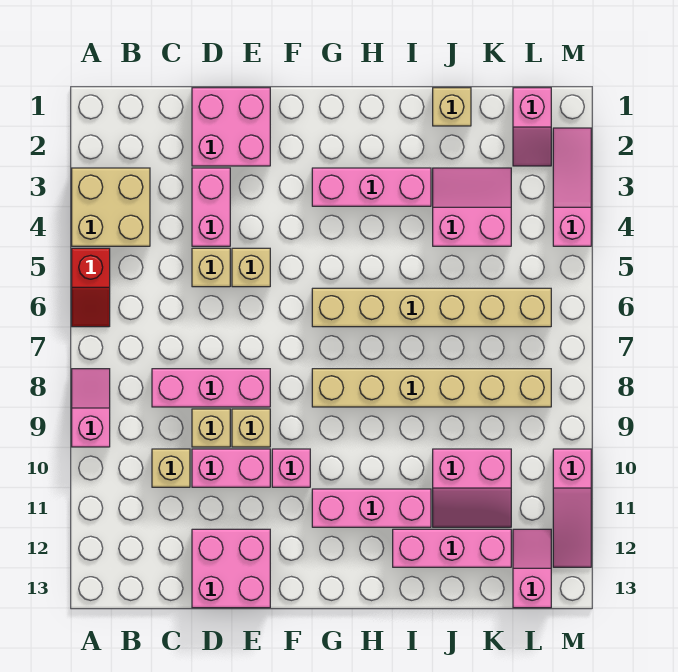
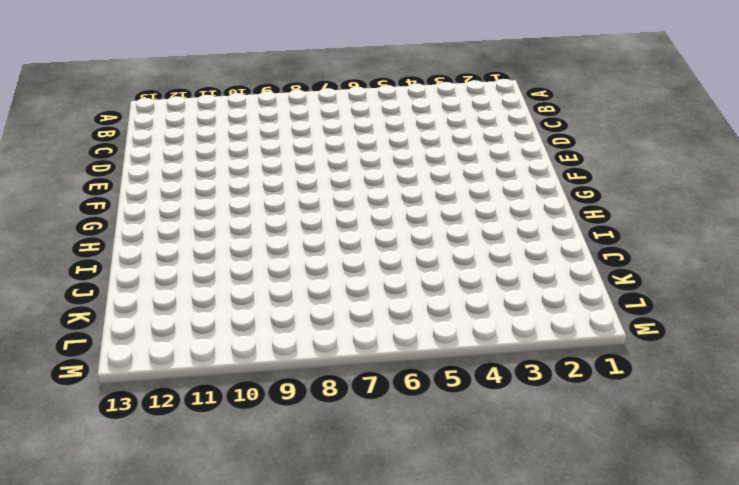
none -> tan brick A3:B4 level 1
none -> red slope A5:A6 level 1 top 5
none -> pink slope A8:A9 level 1 top 9

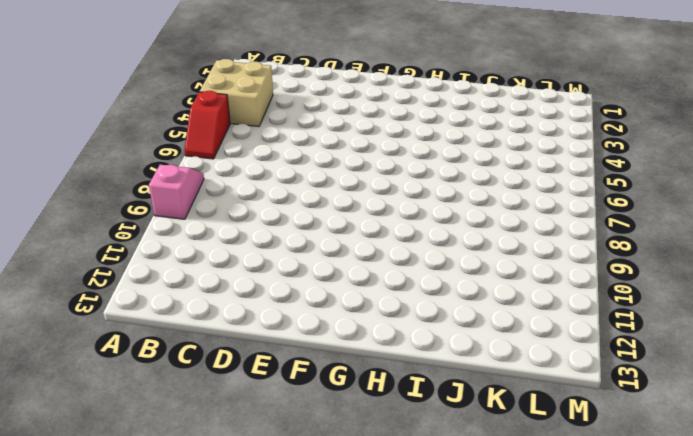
none -> pink brick C8:E8 level 1
none -> tan brick C10 level 1
none -> pink brick D1:E2 level 1

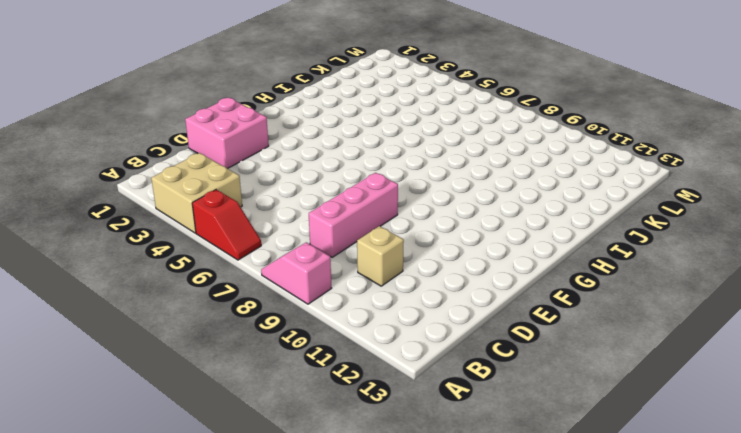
none -> pink brick D3:D4 level 1
none -> tan brick D5 level 1
none -> tan brick D9 level 1

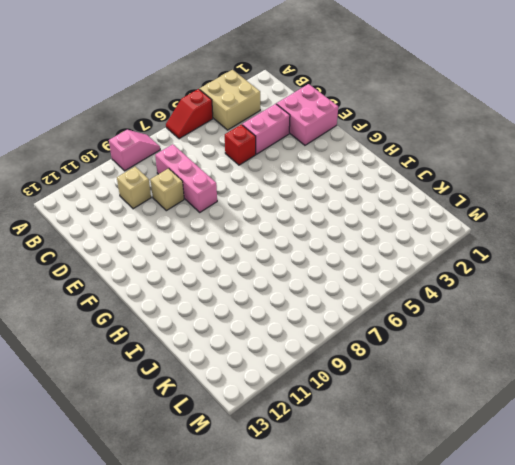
red brick D5 level 1 -> tan brick D5 level 1
none -> pink brick D10:E10 level 1
none -> pink brick D12:E13 level 1
none -> tan brick E5 level 1

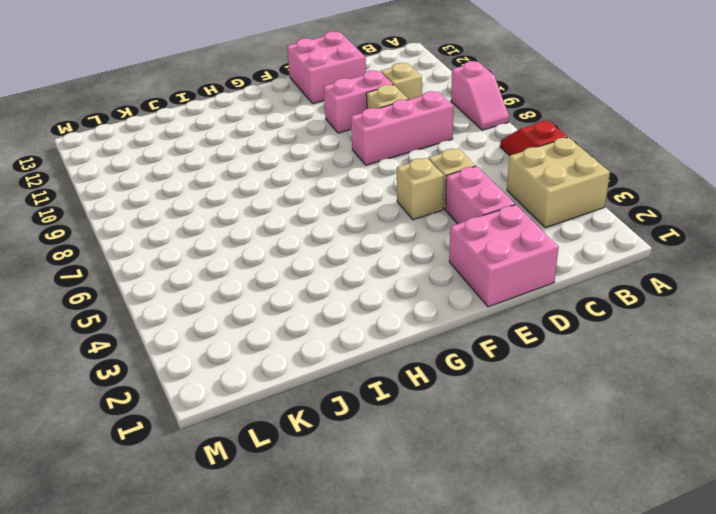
none -> tan brick E9 level 1
none -> pink brick F10 level 1
none -> pink brick G3:I3 level 1

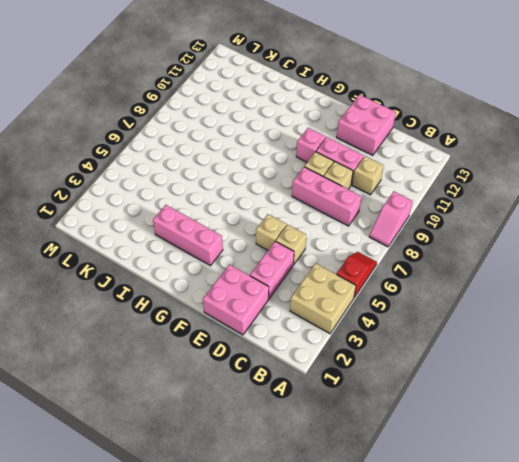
none -> tan brick G6:L6 level 1
none -> tan brick G8:L8 level 1
none -> pink brick G11:I11 level 1

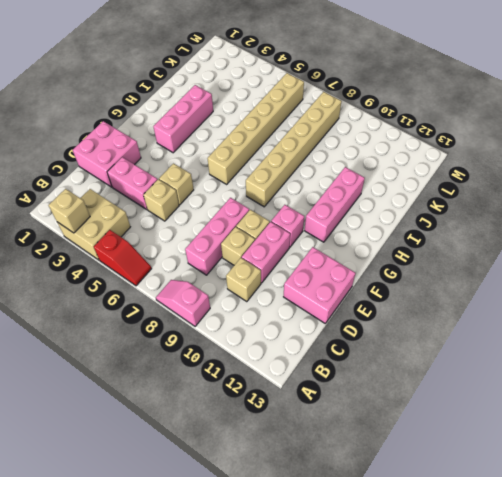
tan brick A3 level 2 -> tan brick J1 level 1
none -> pink brick I12:K12 level 1
none -> pink slope J3:K4 level 1 top 4
none -> pink slope J10:K11 level 1 top 10

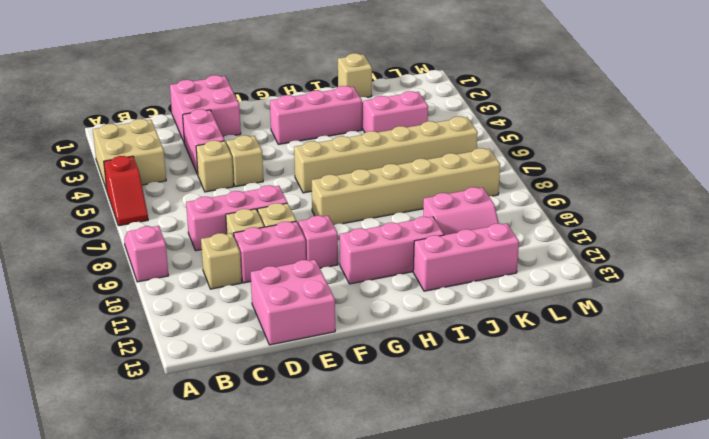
none -> pink slope L1:L2 level 1 top 1
none -> pink slope L12:L13 level 1 top 13
none -> pink slope M2:M4 level 1 top 4

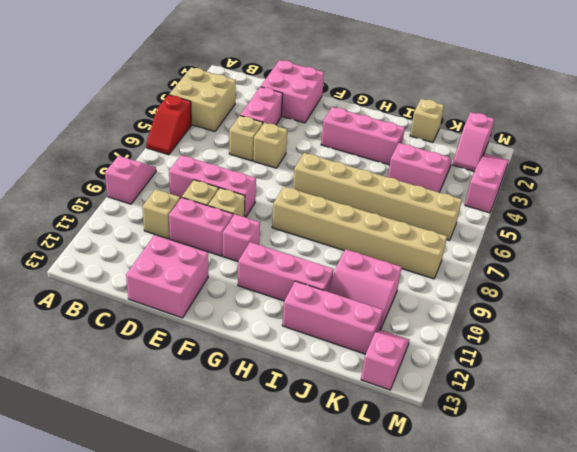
none -> pink slope M10:M12 level 1 top 10

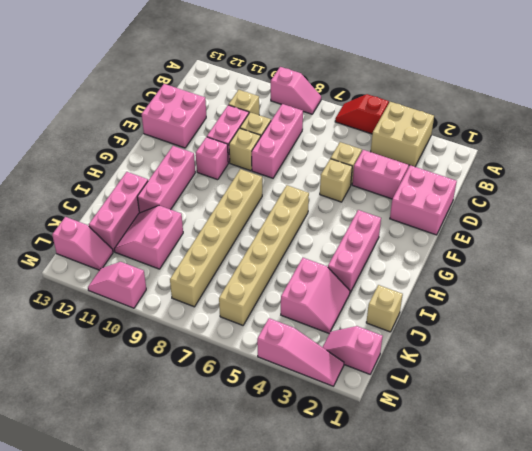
pink slope M10:M11 level 1 top 10 -> pink slope M10:M12 level 1 top 10

